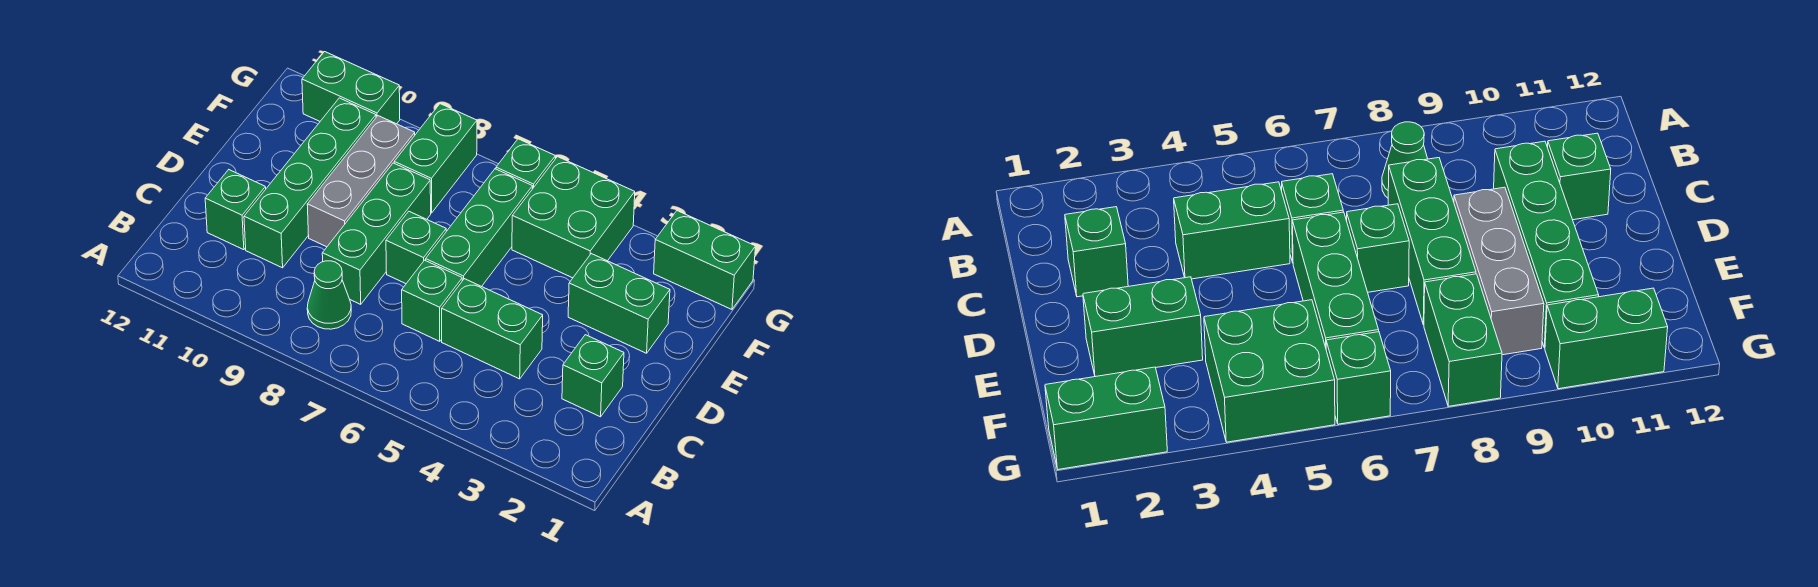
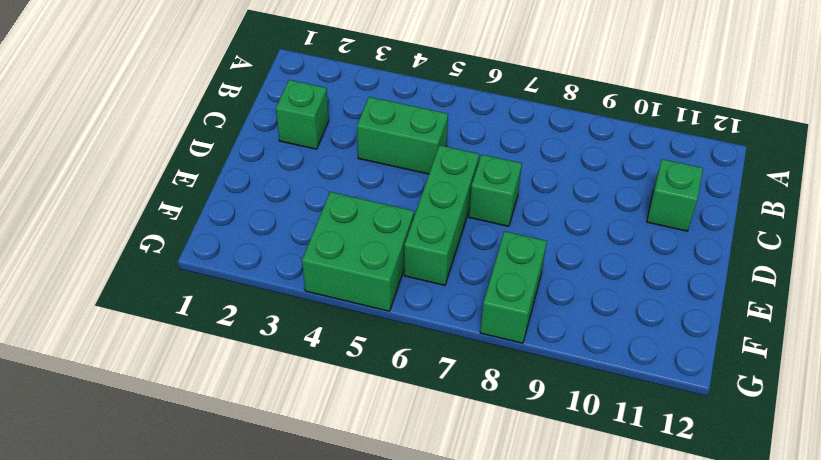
none -> green cone B8 level 1
none -> green brick C6 level 1
none -> green brick C8:E8 level 1

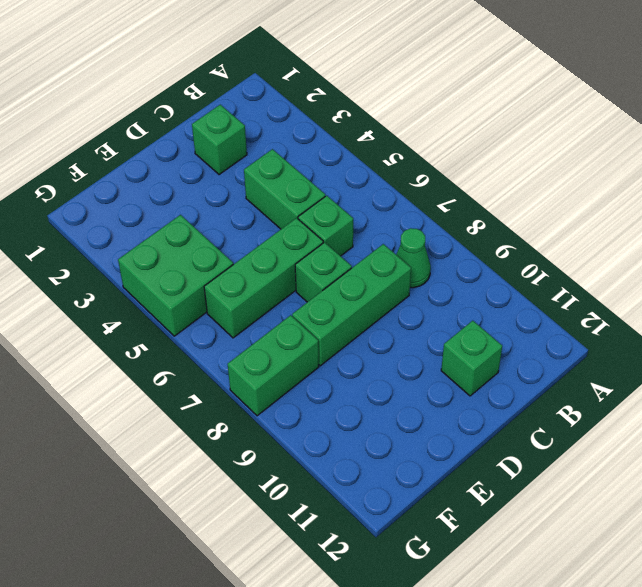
none -> green brick C10:F10 level 1
none -> grey brick D9:F9 level 1
none -> green brick E2:E3 level 1

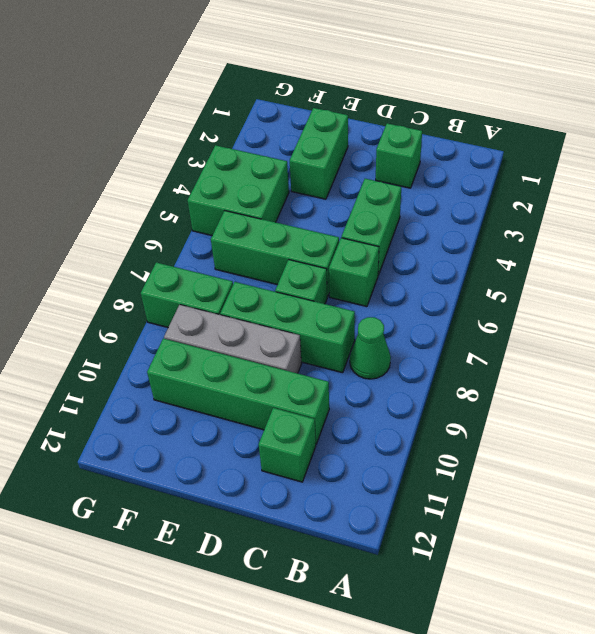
none -> green brick G1:G2 level 1
none -> green brick G6 level 1
none -> green brick G10:G11 level 1

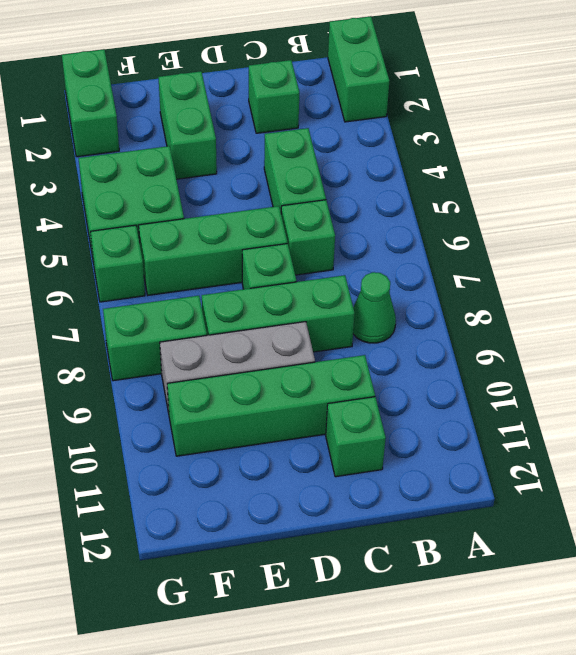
green brick A1:A2 level 1 -> green brick G10:G11 level 1

